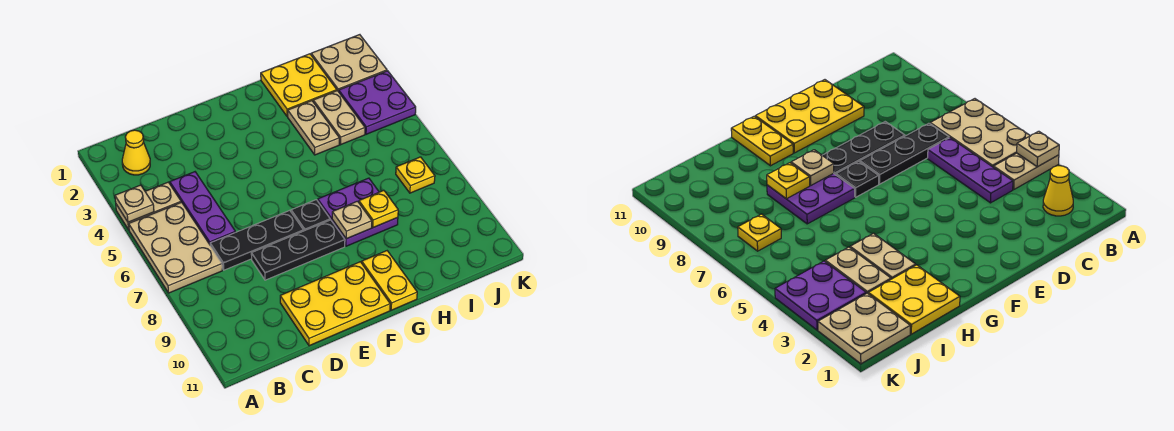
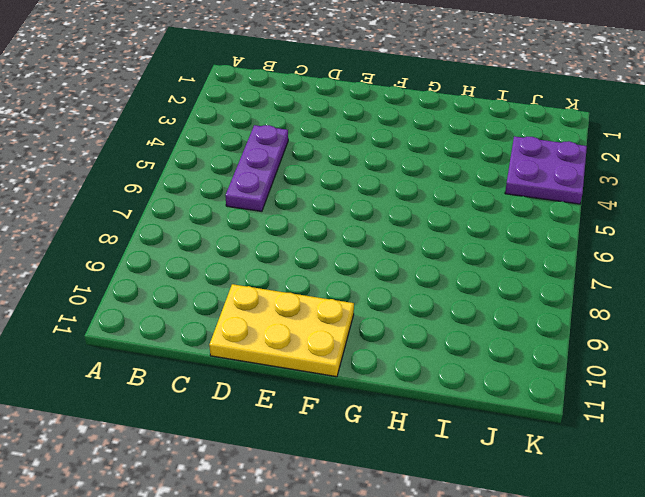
none -> tan plate A4:B4 level 1
none -> tan plate A5:B7 level 1
none -> yellow cone B2 level 1

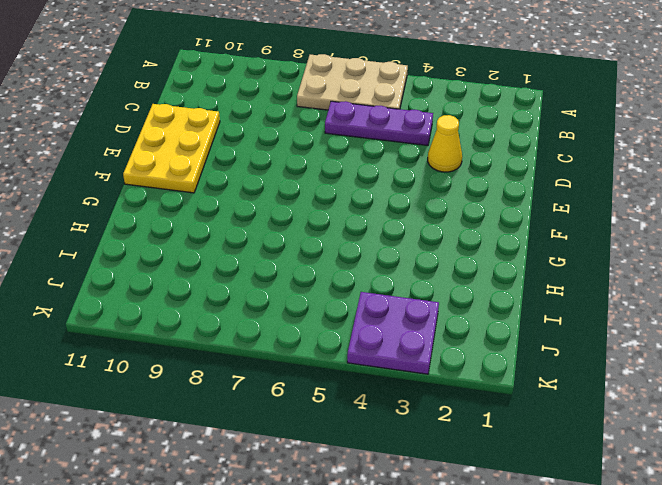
yellow cone D3 level 1 -> yellow cone B2 level 1
none -> tan plate A4:B4 level 1
none -> black plate C7:E7 level 1
none -> black plate D8:F8 level 1

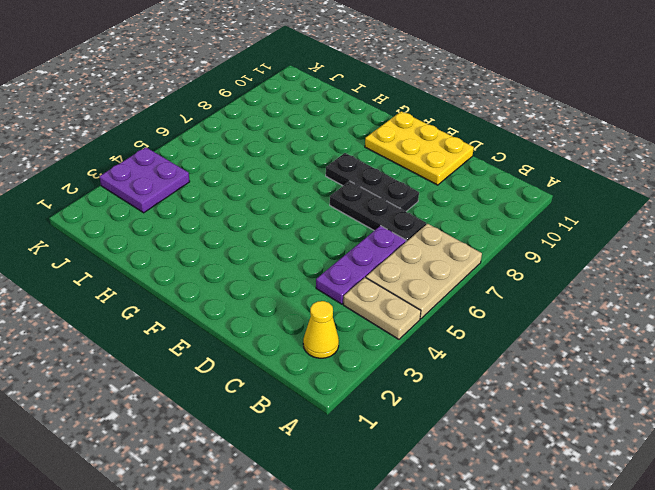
none -> black plate F7 level 1
none -> purple plate G7:H8 level 1
none -> yellow plate G10:G11 level 1

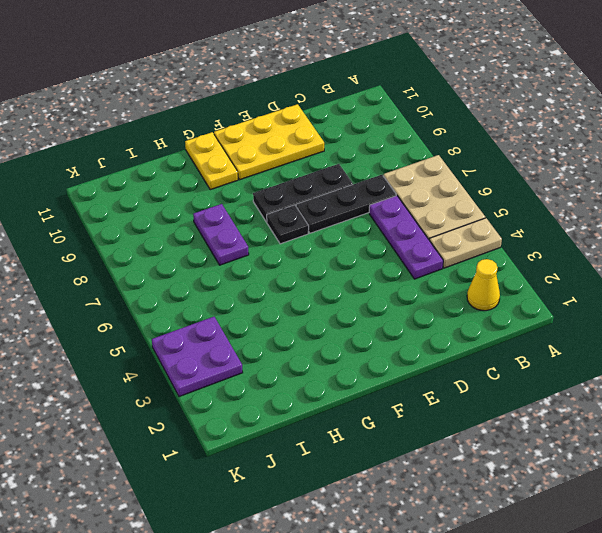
purple plate H7:H8 level 1 -> purple plate G7:H8 level 1
none -> yellow plate H1:I2 level 1
none -> tan plate H3:H4 level 1
none -> tan plate I3:I4 level 1

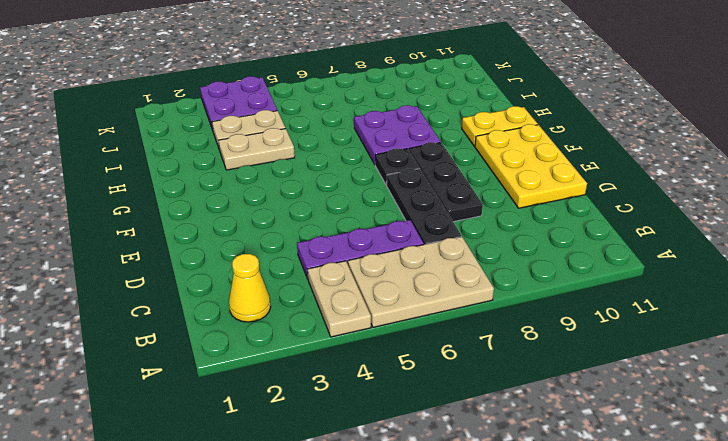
none -> yellow plate H1:I2 level 1
none -> tan plate J1:K2 level 1
none -> yellow plate J7 level 1

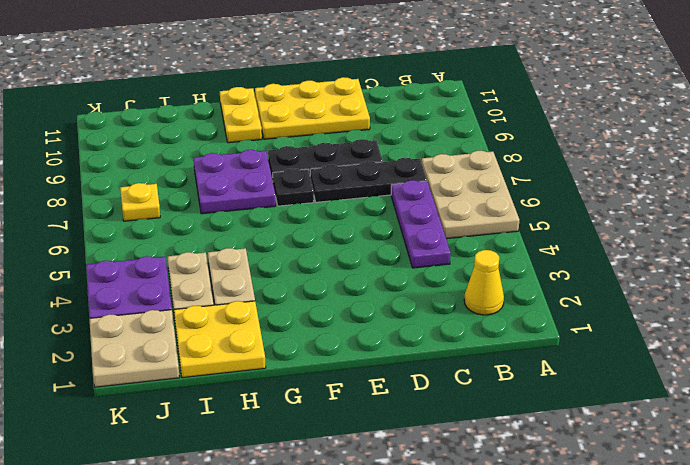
none -> tan plate A4:B4 level 1
none -> tan plate A4 level 2
none -> tan plate G8 level 2

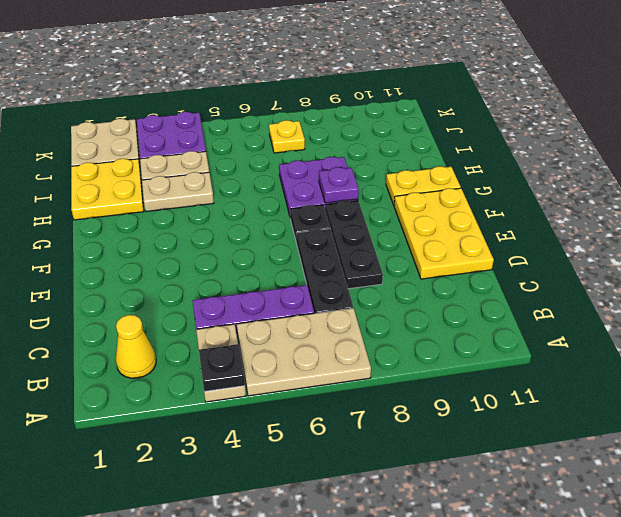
black plate A4 level 2 -> tan plate A4 level 2
purple plate G8 level 2 -> tan plate G8 level 2
none -> yellow plate H8 level 2

